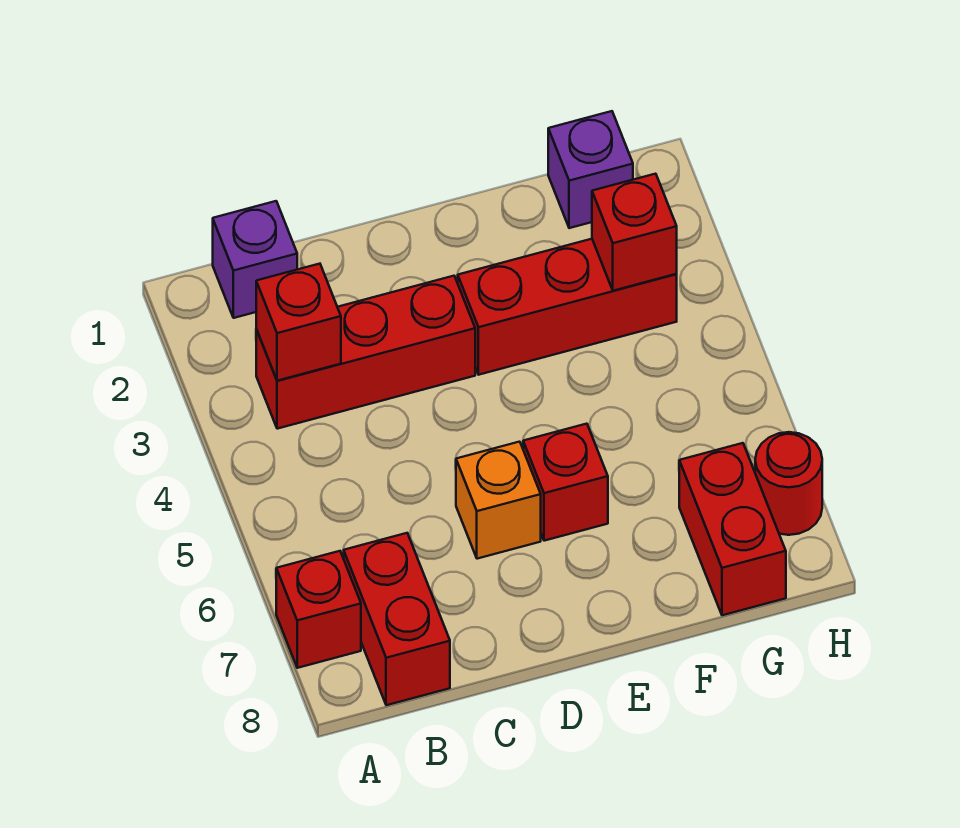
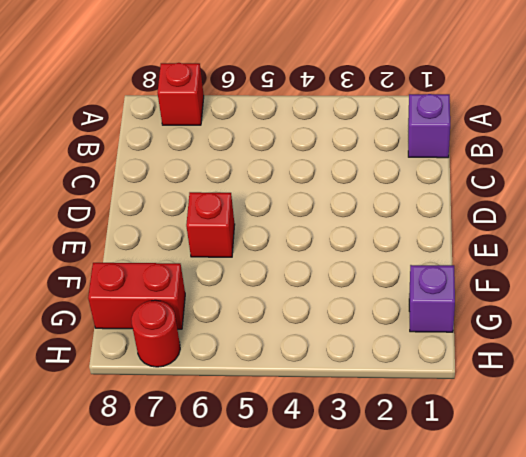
none -> red brick B3:D3 level 1
none -> red brick B7:B8 level 1
none -> orange brick D6 level 1

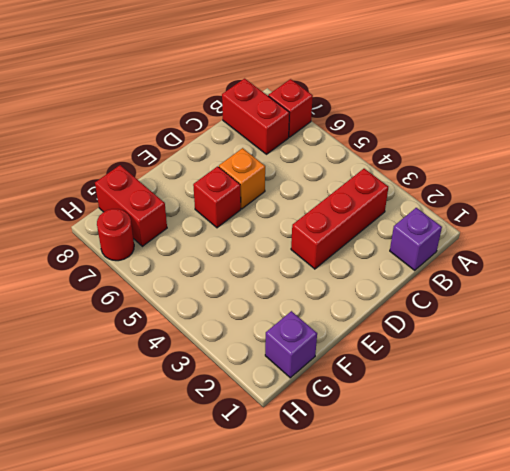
none -> red brick E3:G3 level 1
none -> red brick B3 level 2
none -> red brick G3 level 2

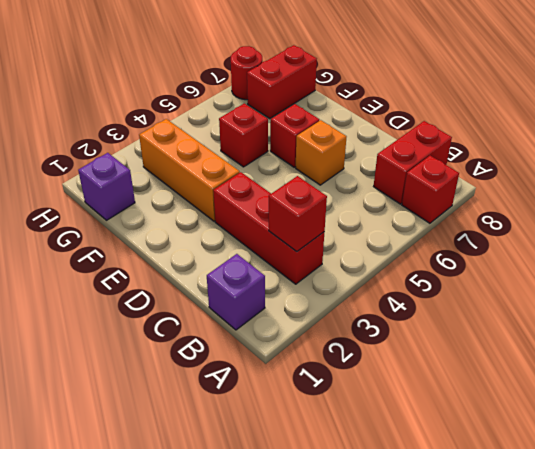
orange brick E3:G3 level 1 -> red brick E3:G3 level 1
red brick F5 level 1 -> red brick G3 level 2

